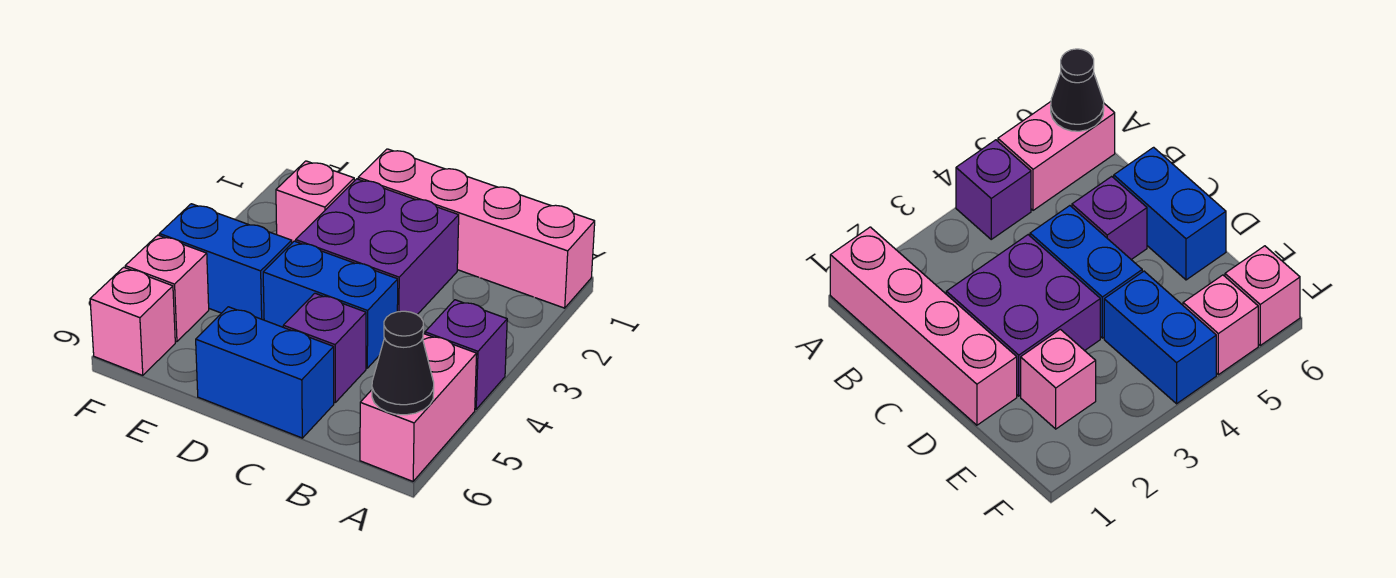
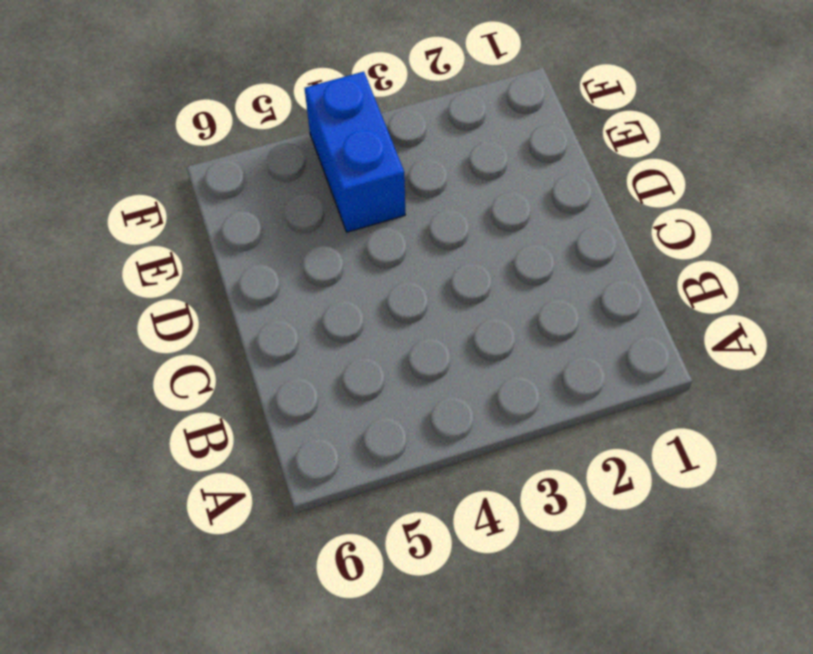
none -> pink brick A1:D1 level 1
none -> purple brick A4 level 1
none -> pink brick A5:A6 level 1

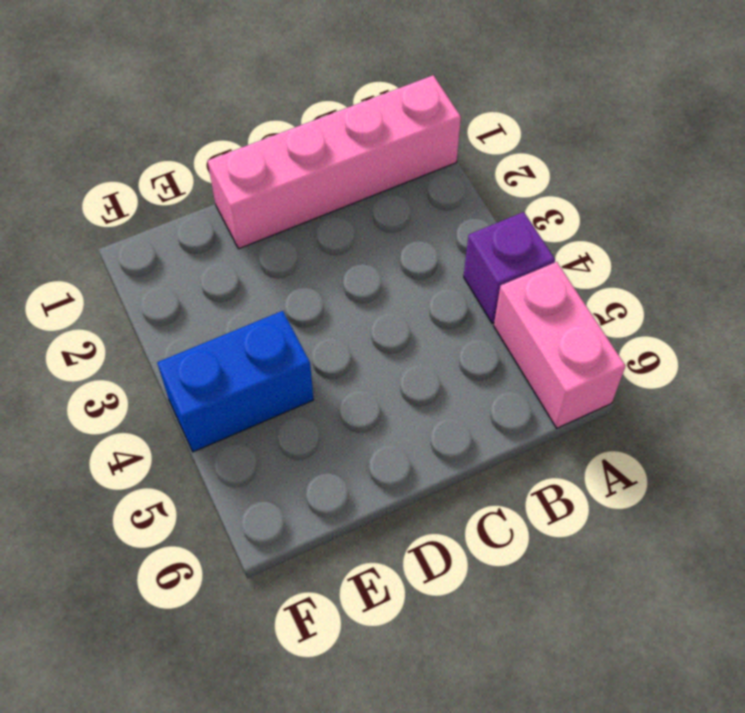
none -> purple brick C2:D3 level 1
none -> blue brick C4:D4 level 1
none -> purple brick C5 level 1

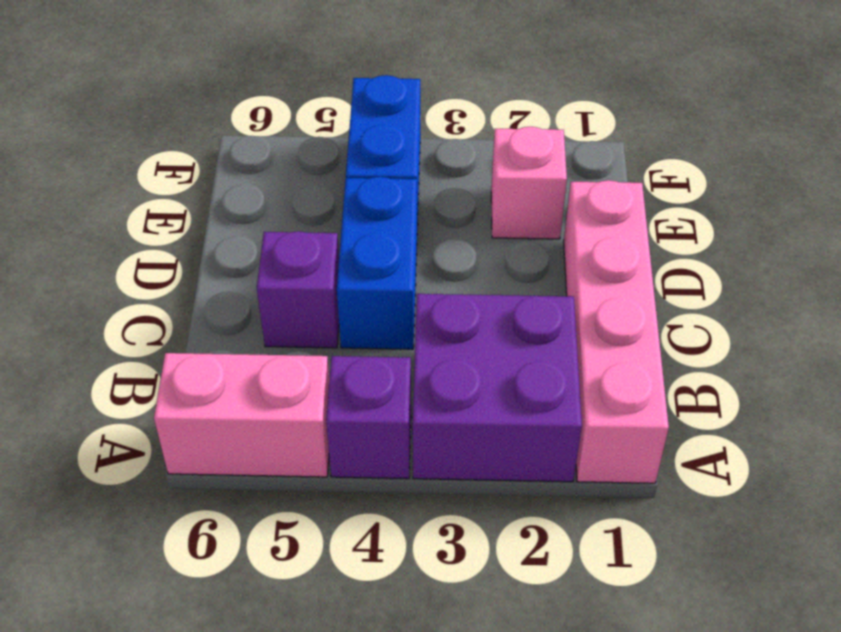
purple brick A2:B3 level 1 -> purple brick C2:D3 level 1
none -> blue brick C6:D6 level 1
none -> pink brick F5 level 1
none -> pink brick F6 level 1

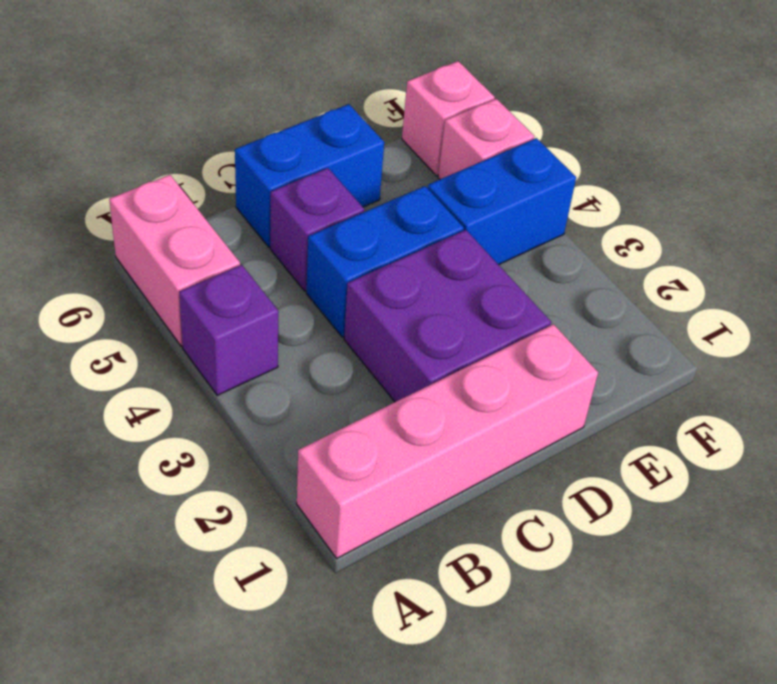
none -> pink brick E2 level 1
none -> black cone A6 level 2

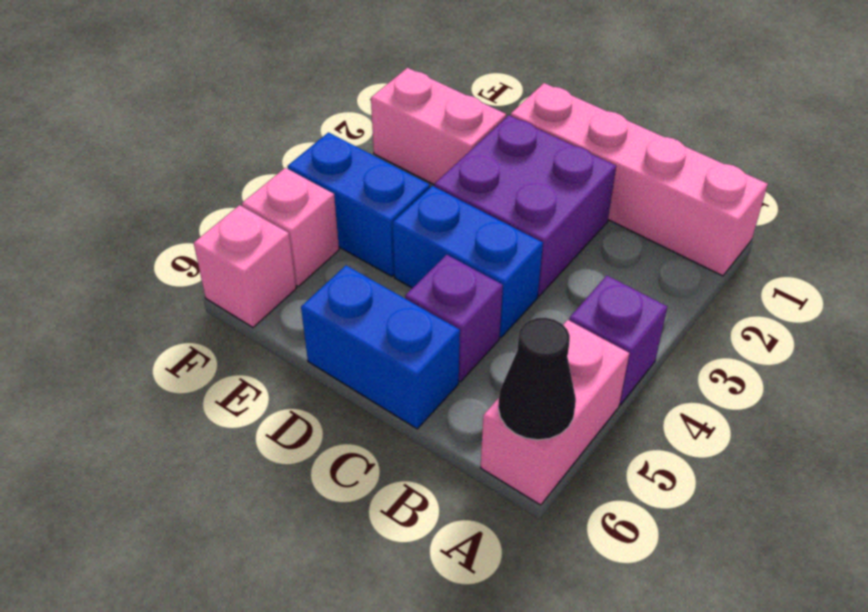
pink brick E2:F2 level 1 -> pink brick E2 level 1

